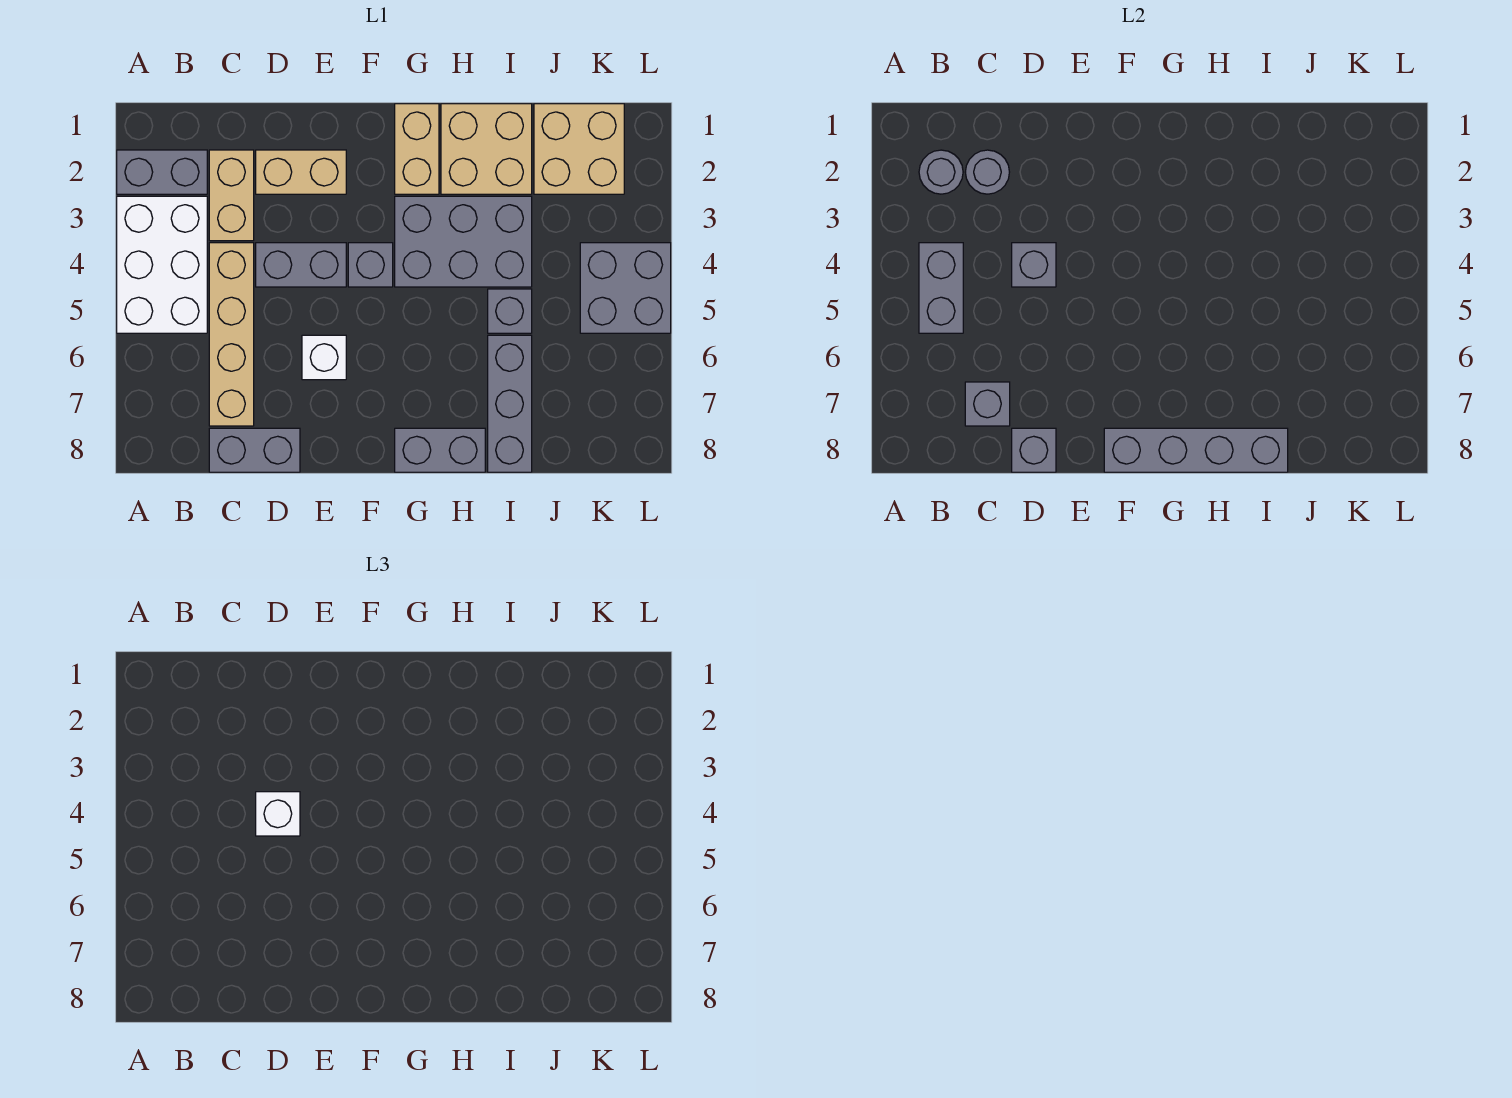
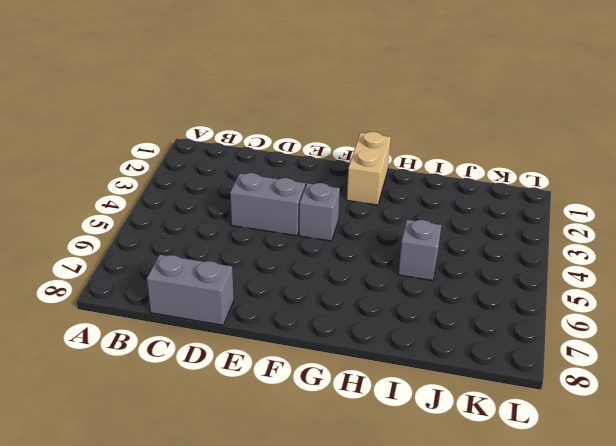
none -> grey brick A2:B2 level 1
none -> white brick A3:B5 level 1
none -> tan brick C2:C3 level 1

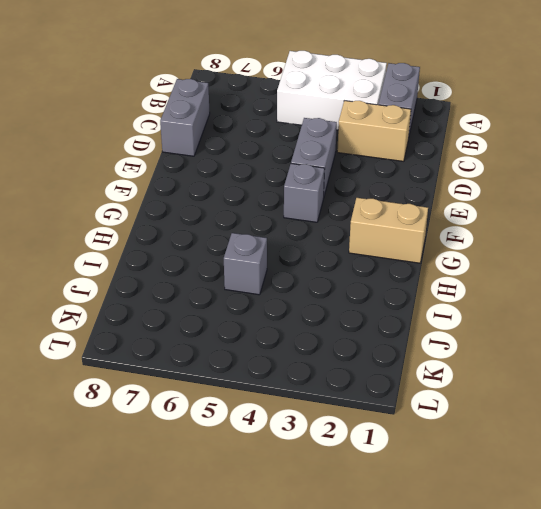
none -> tan brick C4:C7 level 1
none -> tan brick D2:E2 level 1
none -> white brick E6 level 1

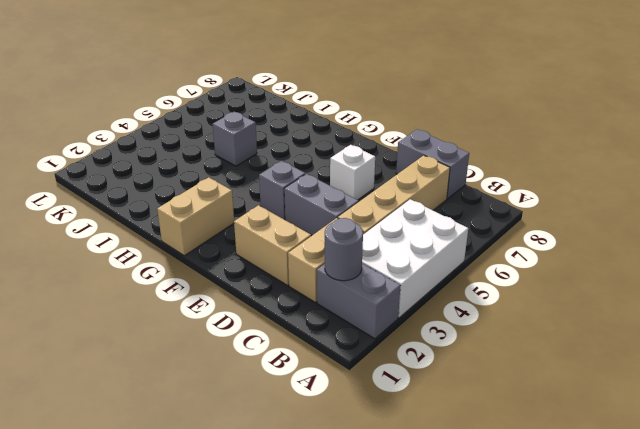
none -> grey brick G3:I4 level 1
none -> grey brick G8:H8 level 1
none -> tan brick H1:I2 level 1

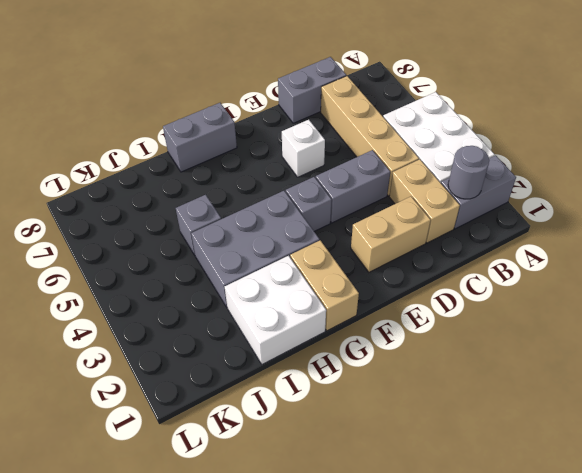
white brick H1:I2 level 1 -> tan brick H1:I2 level 1
none -> grey brick I6:I8 level 1
none -> tan brick J1:K2 level 1
none -> grey brick K4:L5 level 1

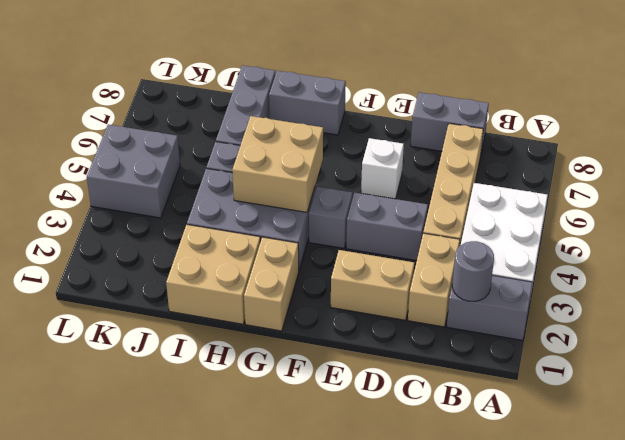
tan brick G4:H5 level 2 -> tan brick J1:K2 level 1
none -> grey brick B4:B5 level 2
none -> grey round brick C2 level 2
none -> grey brick C7 level 2

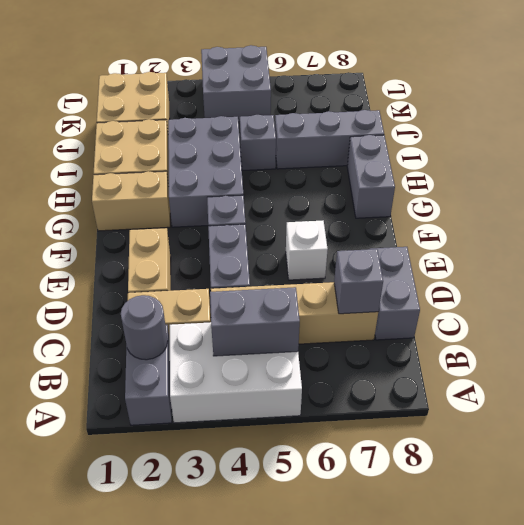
none -> grey round brick C2 level 2
none -> grey brick D4 level 2
none -> grey brick D8 level 2

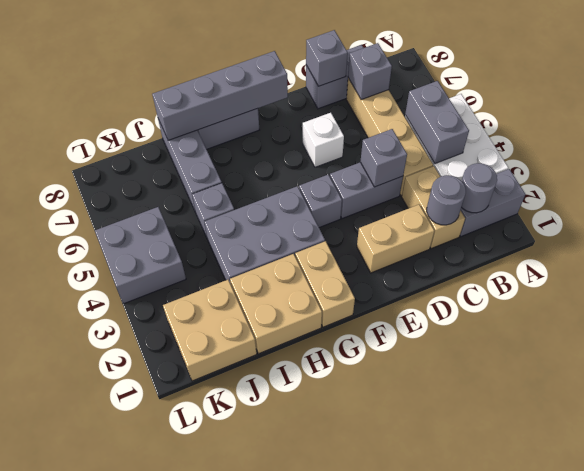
none -> white brick D4 level 3

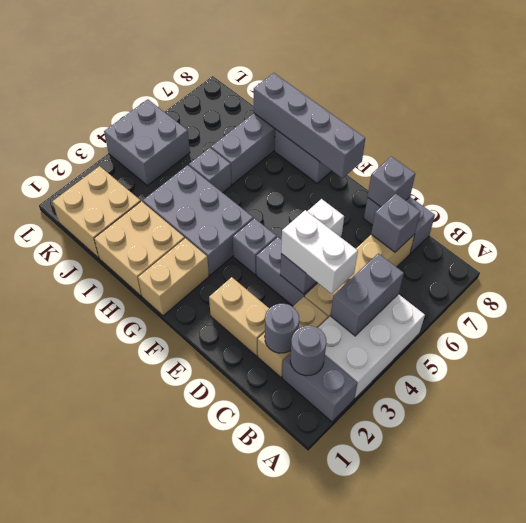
white brick C4:D4 level 3 -> white brick D4 level 3

